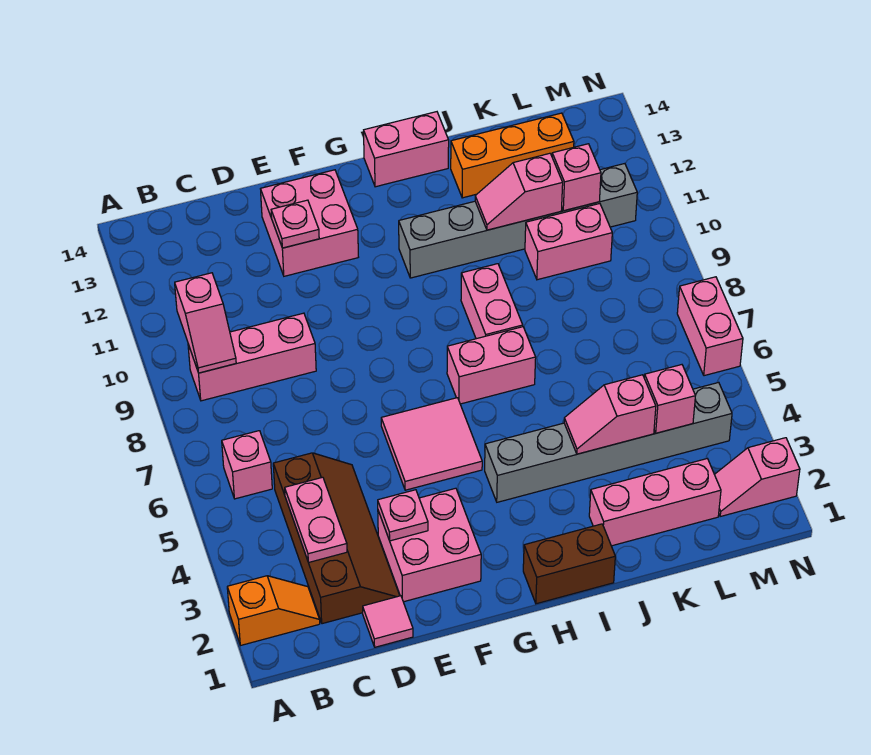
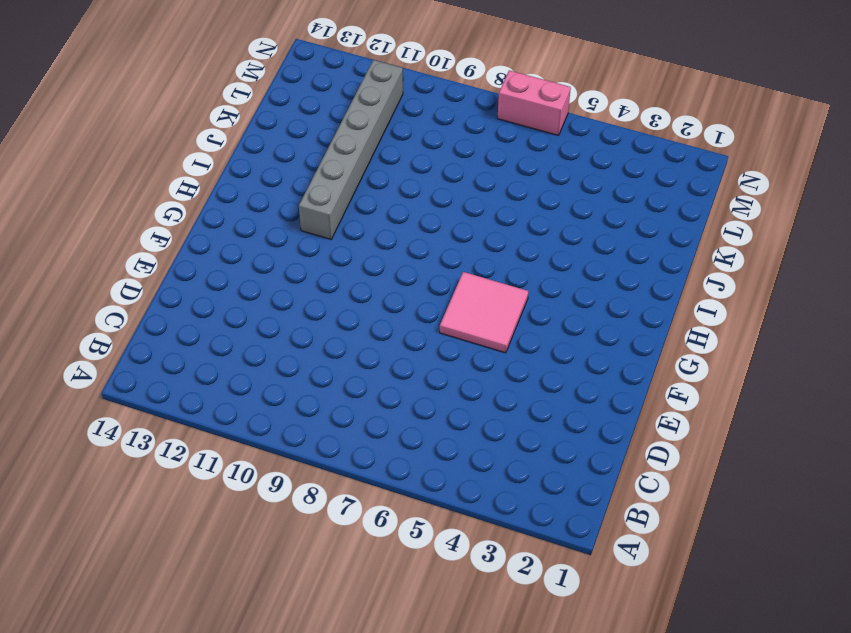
none -> orange slope A2:B2 level 1 top A
none -> pink brick B6 level 1
none -> pink brick B9:D9 level 1

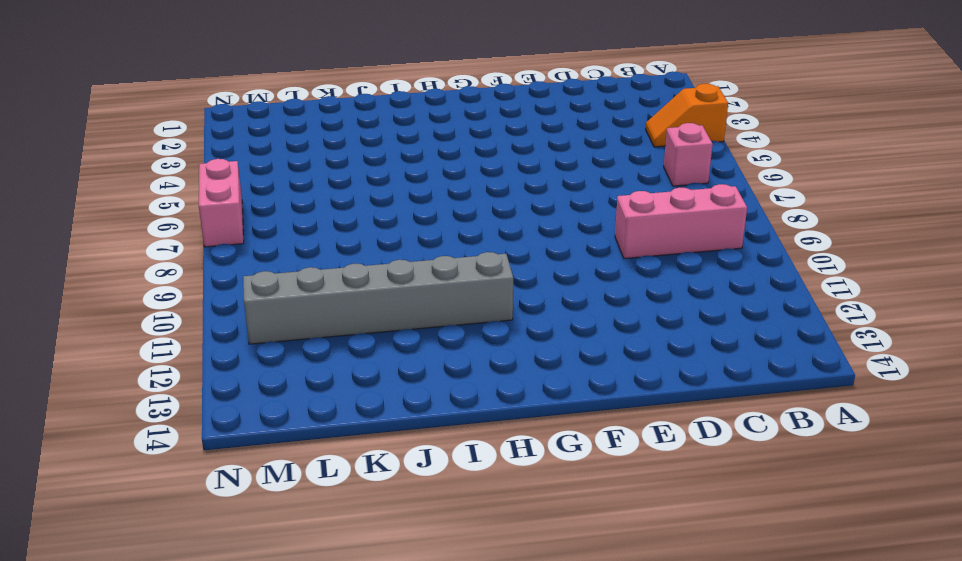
orange slope A4:B4 level 1 top A -> orange slope A2:B2 level 1 top A
none -> brown slope C2:D5 level 1 top C
none -> pink tile D1 level 1
none -> pink brick E2:F3 level 1

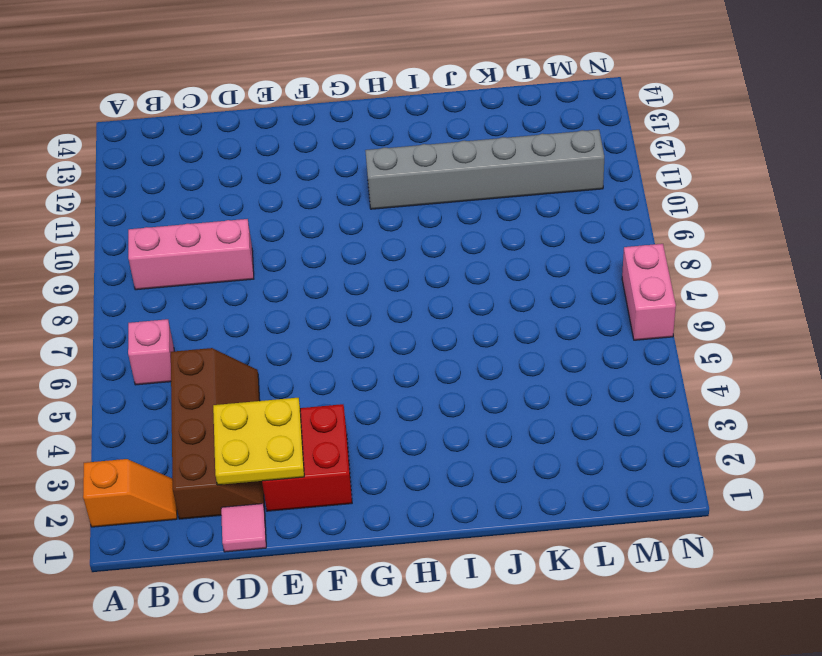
yellow plate D2:E3 level 2 -> pink plate E3 level 2
red brick E2:F3 level 1 -> pink brick E2:F3 level 1
none -> pink brick E12:F13 level 1
none -> pink tile F5:G6 level 1
none -> brown brick H1:I1 level 1

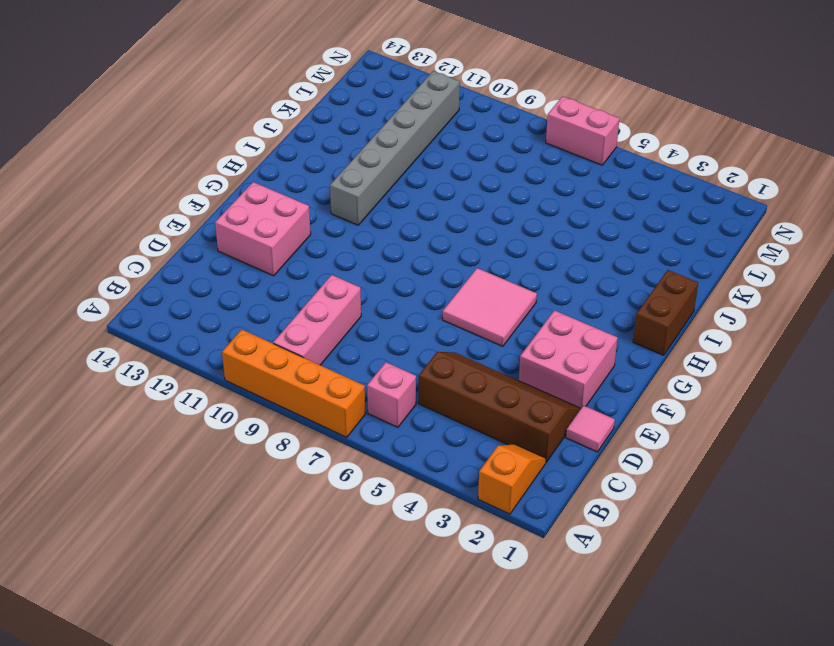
orange brick A7:A10 level 1 -> none
none -> grey brick H4:M4 level 1
none -> pink brick H7:I7 level 1
none -> pink brick H14:I14 level 1

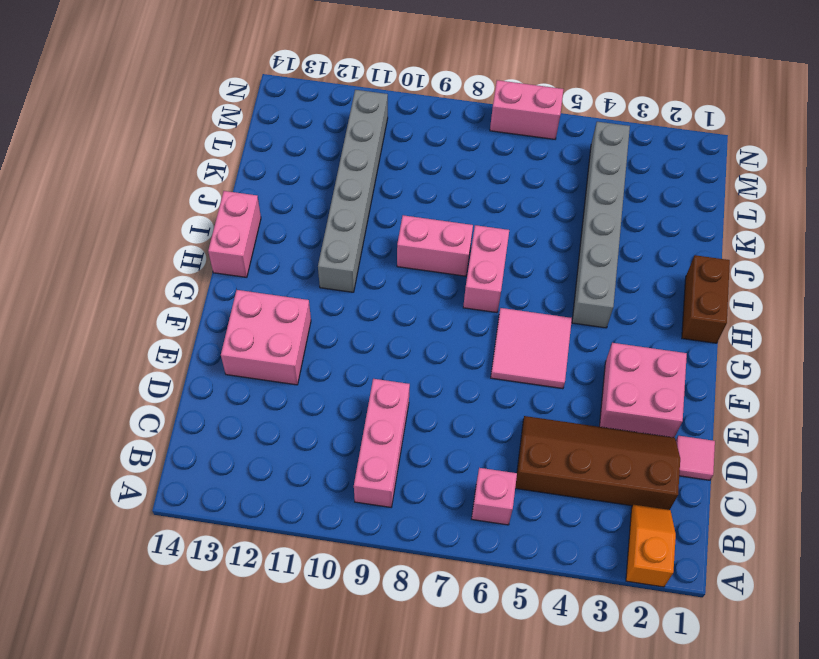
none -> pink brick J2:L2 level 1
none -> orange brick J13:L13 level 1
none -> pink brick K10:L10 level 1

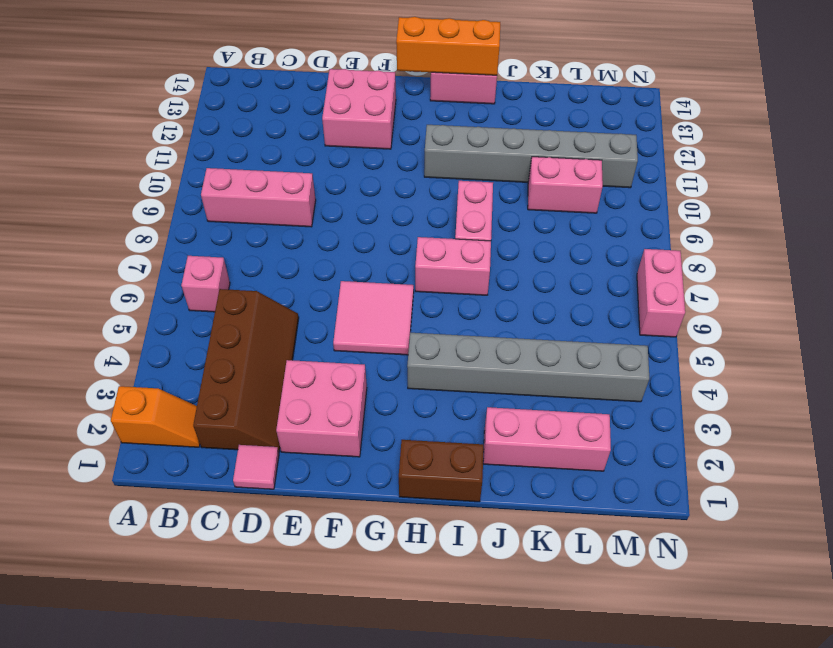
orange brick G14:I14 level 2 -> orange brick J13:L13 level 1
none -> pink slope M2:N2 level 1 top N
none -> pink slope B9:B10 level 2 top 10
none -> pink plate C3:C4 level 2

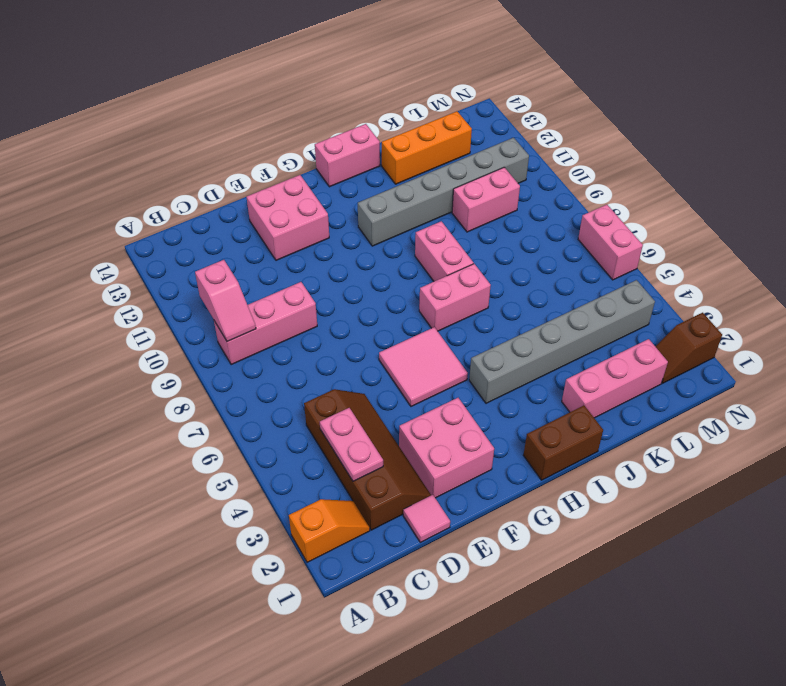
brown slope M2:N2 level 1 top N -> pink slope M2:N2 level 1 top N
none -> pink brick B6 level 1
none -> pink plate E3 level 2
none -> pink plate E12 level 2

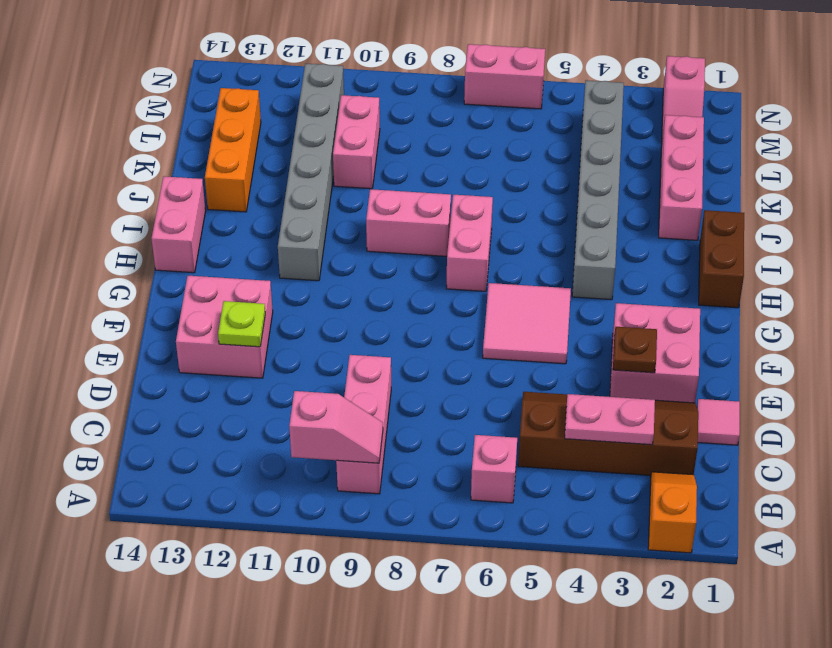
brown plate E3 level 2 -> pink plate E3 level 2
lime plate E12 level 2 -> pink plate E12 level 2
none -> pink slope J4:K4 level 2 top K
none -> pink slope J11:K11 level 2 top K
none -> pink brick L4 level 2

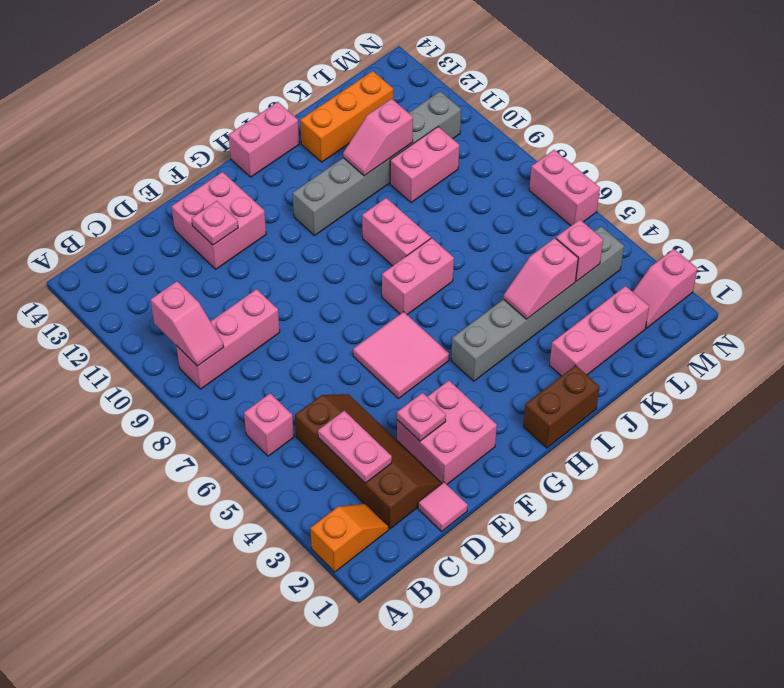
none -> pink brick L11 level 2

